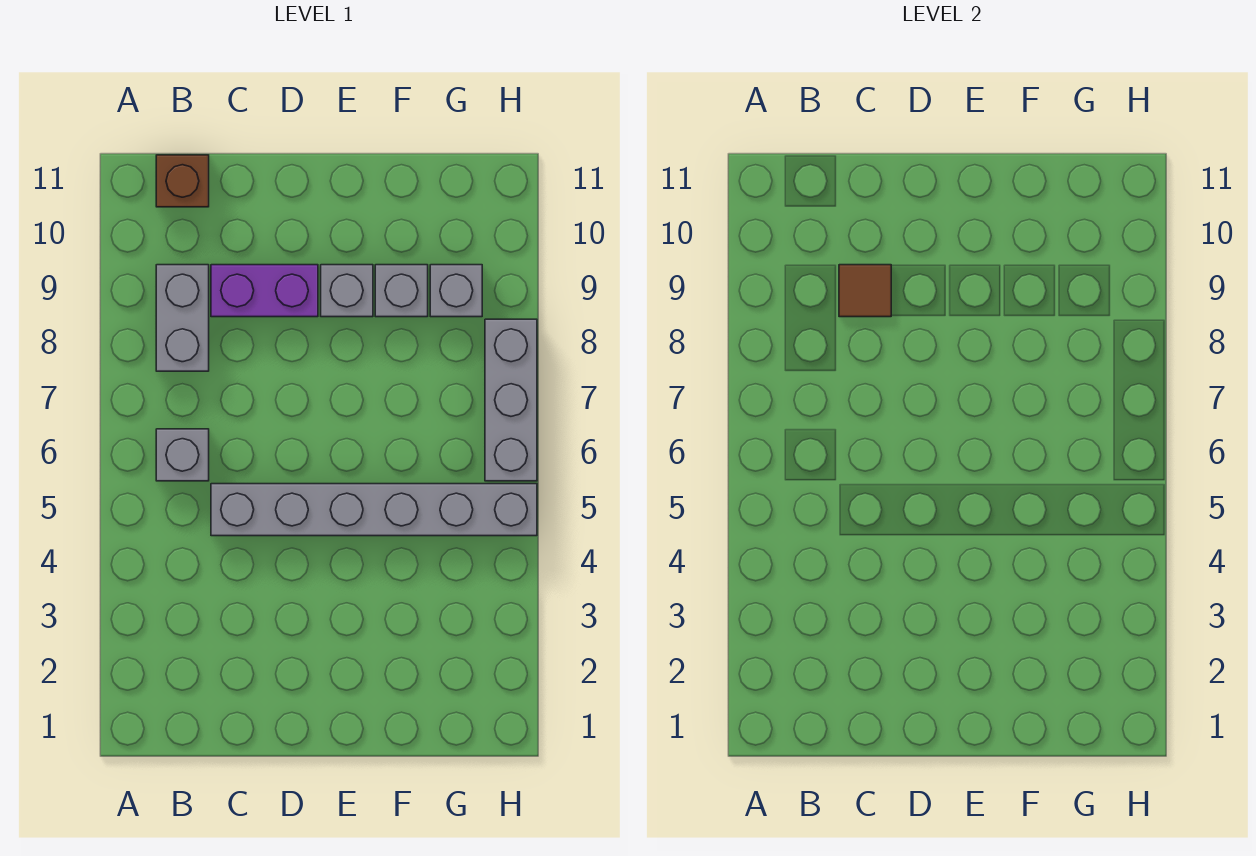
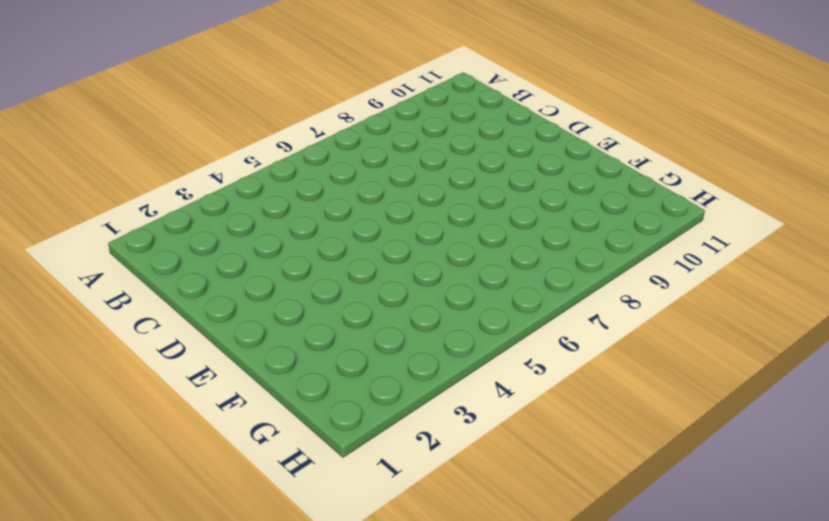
none -> grey brick B6 level 1
none -> grey brick B8:B9 level 1

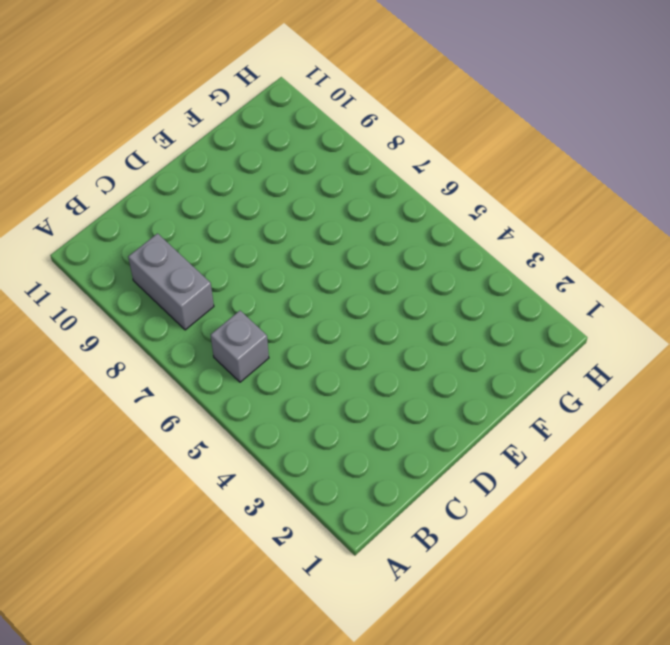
none -> brown brick B11 level 1
none -> grey brick C5:H5 level 1

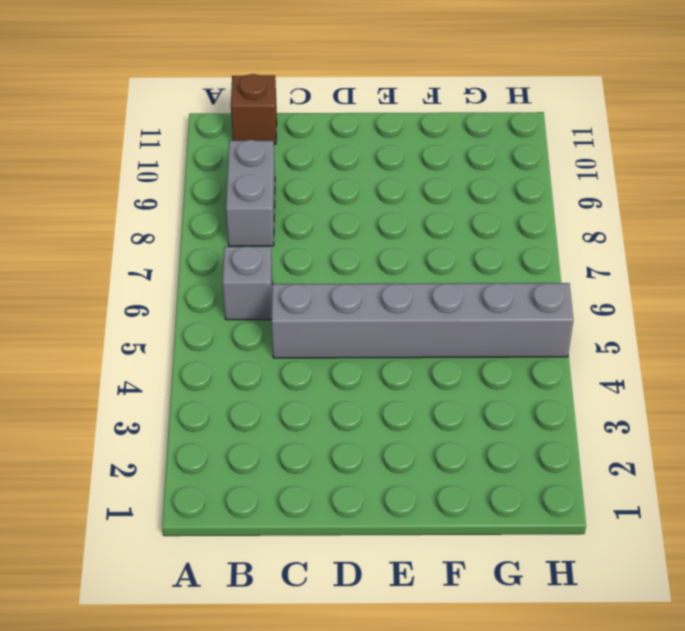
none -> purple brick C9:D9 level 1
none -> grey brick E9 level 1

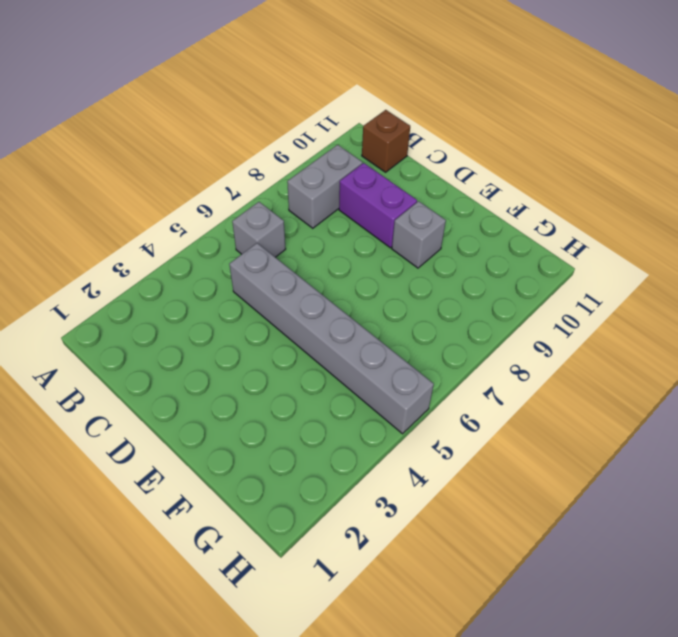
none -> grey brick F9 level 1
none -> grey brick G9 level 1

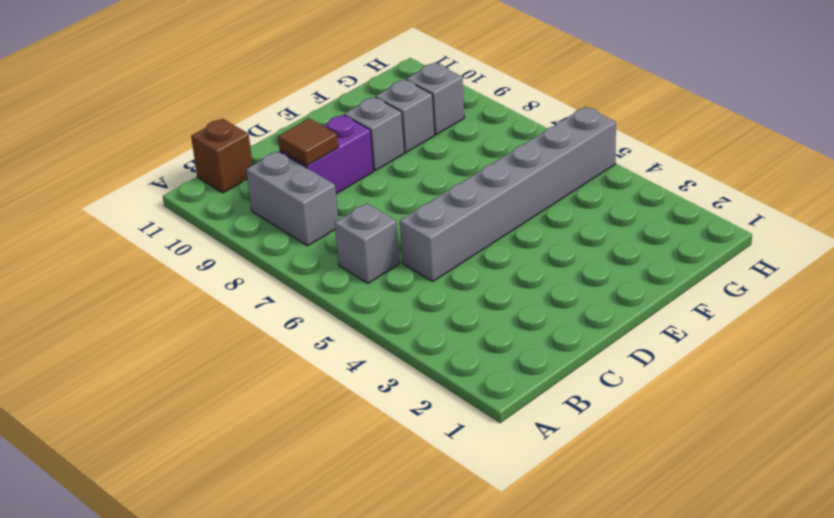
none -> grey brick H6:H8 level 1

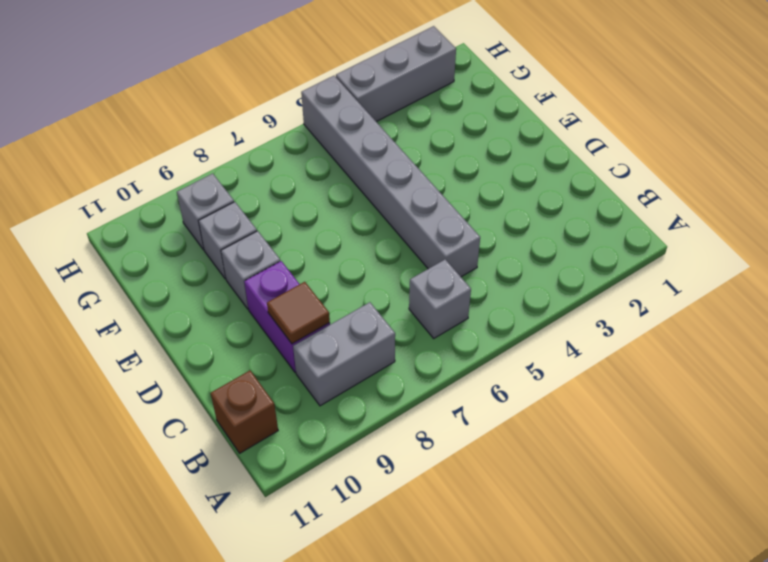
grey brick H2:H4 level 1 -> grey brick H6:H8 level 1

